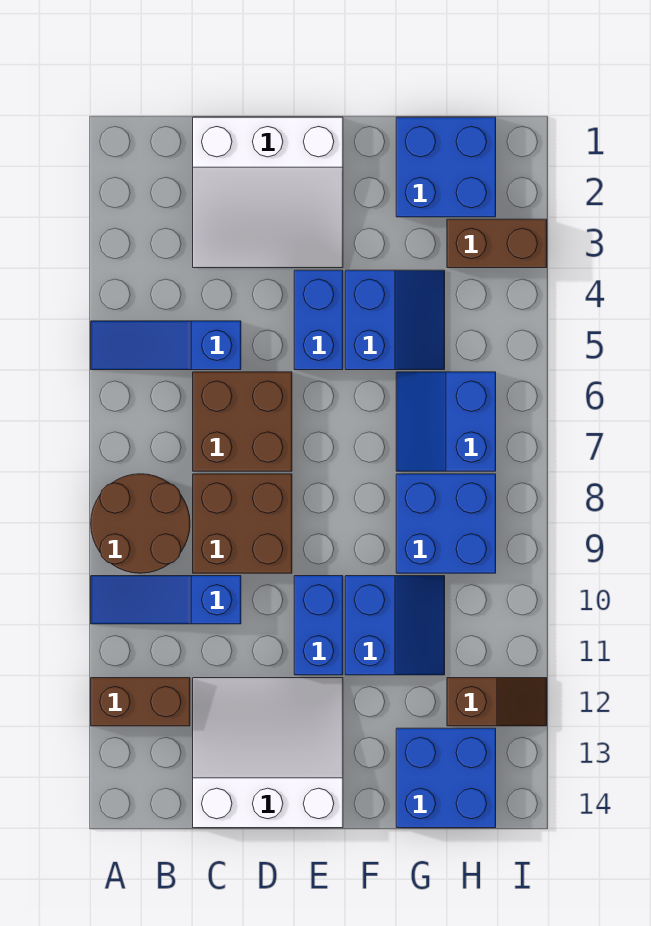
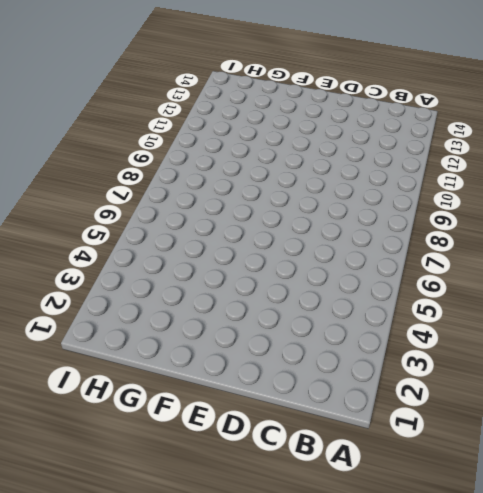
none -> blue slope A5:C5 level 1 top C
none -> brown round brick A8:B9 level 1
none -> blue slope A10:C10 level 1 top C

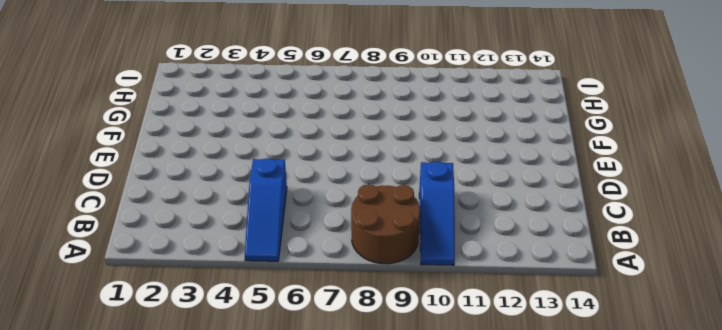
none -> brown brick A12:B12 level 1
none -> white slope C1:E3 level 1 top 1
none -> brown brick C6:D7 level 1

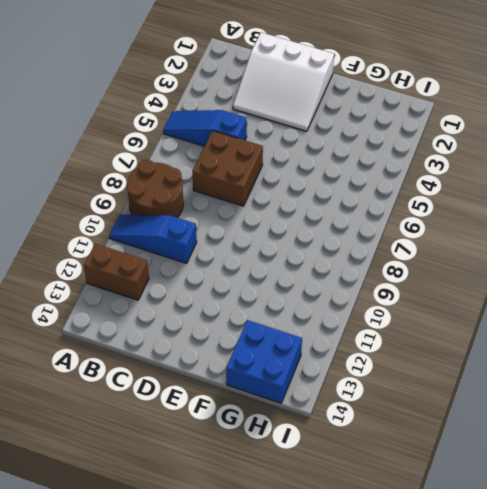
none -> brown brick C8:D9 level 1
none -> white slope C12:E14 level 1 top 14
none -> blue brick E4:E5 level 1

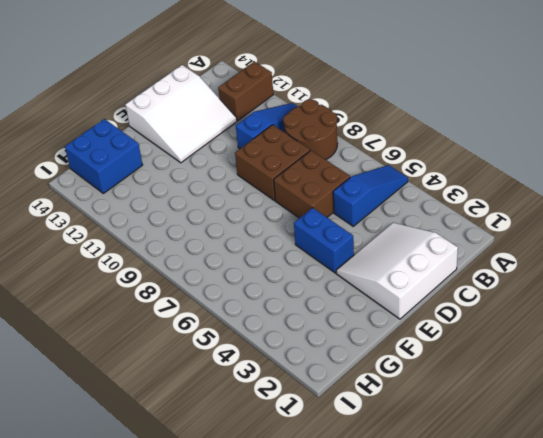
none -> blue brick E10:E11 level 1
none -> blue slope F4:G5 level 1 top F
none -> blue slope F10:G11 level 1 top F

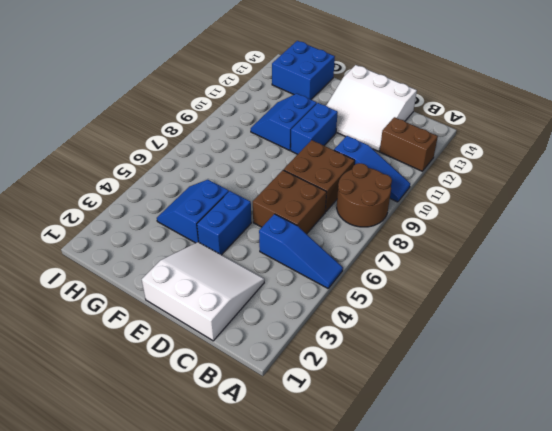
none -> blue brick G1:H2 level 1
none -> blue slope G6:H7 level 1 top H
none -> blue brick G8:H9 level 1

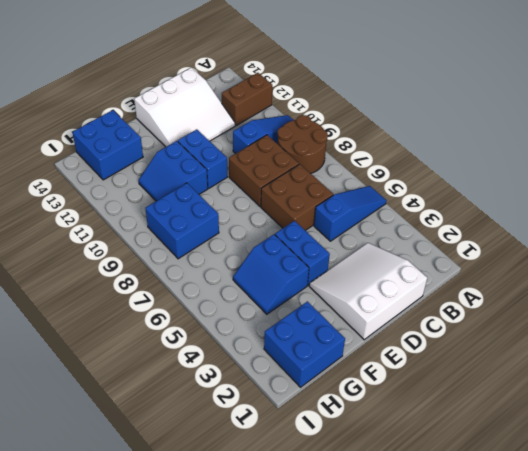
none -> blue slope G6:H7 level 1 top H
none -> brown brick H3:I3 level 1
none -> brown slope H12:I12 level 1 top H

